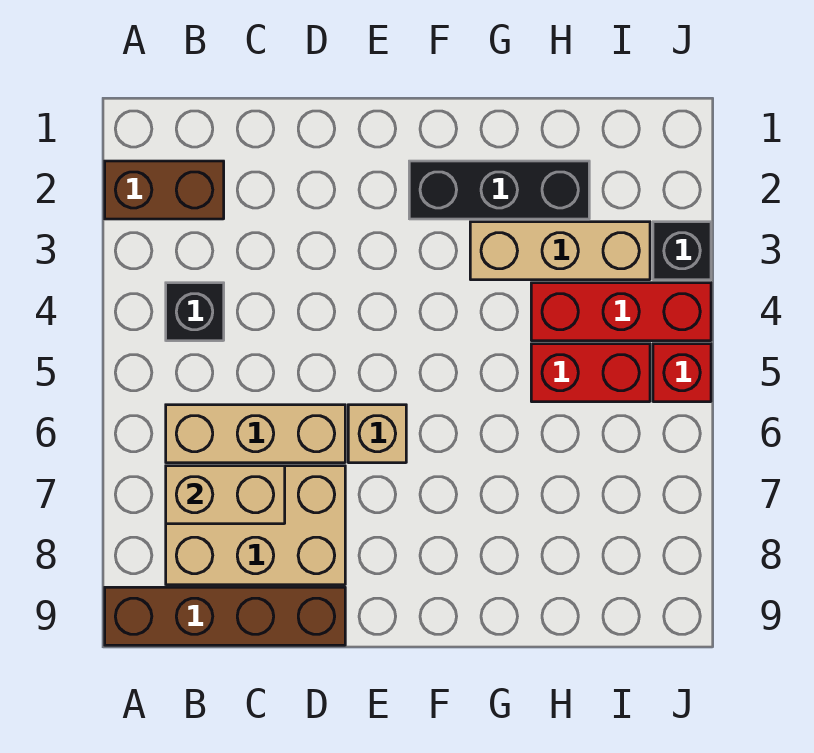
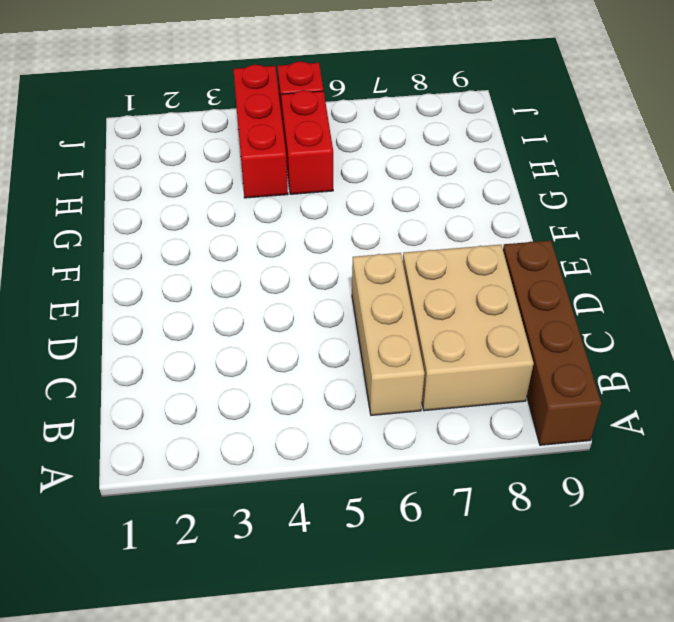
none -> brown brick A2:B2 level 1
none -> black brick B4 level 1
none -> tan brick E6 level 1

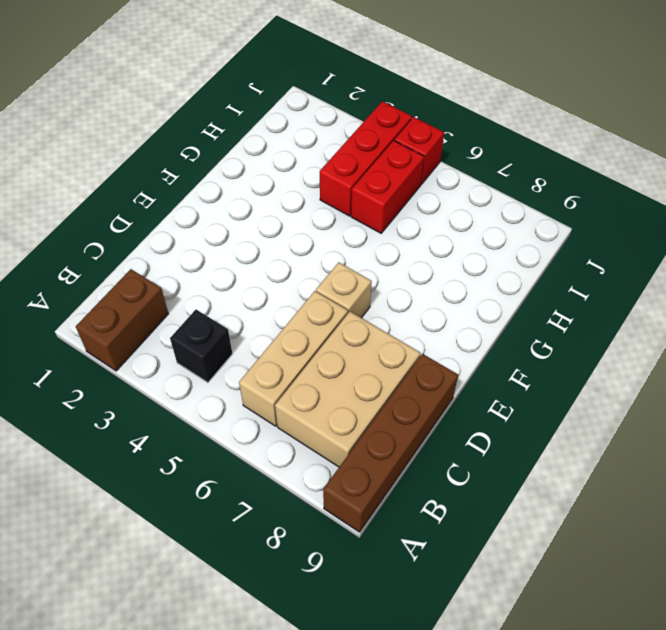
none -> black brick F2:H2 level 1
none -> tan brick G3:I3 level 1
none -> black brick J3 level 1

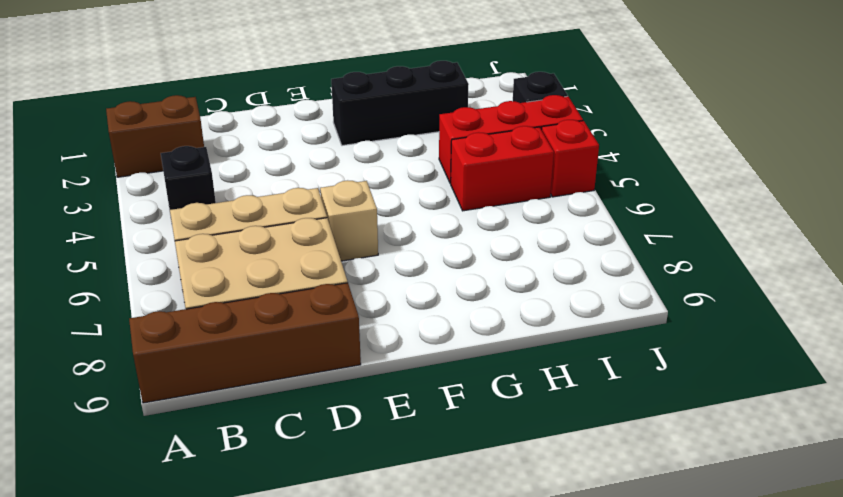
none -> tan brick G3:I3 level 1
none -> tan brick B7:C7 level 2

